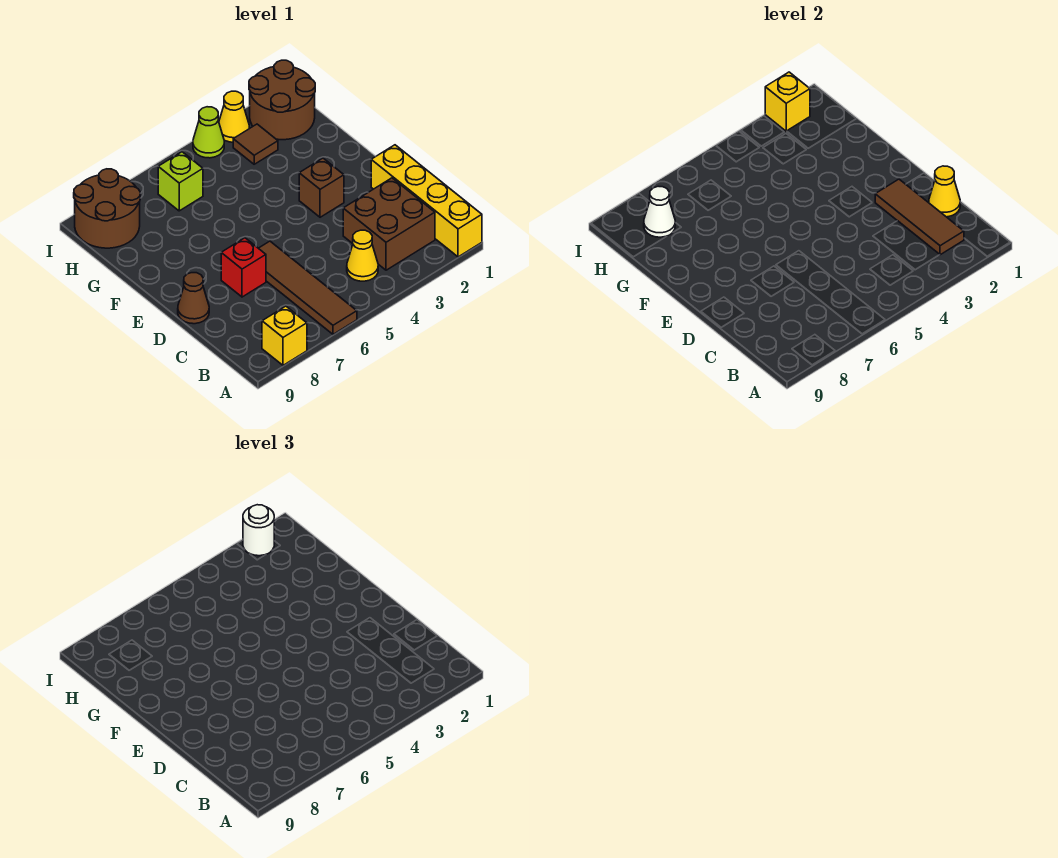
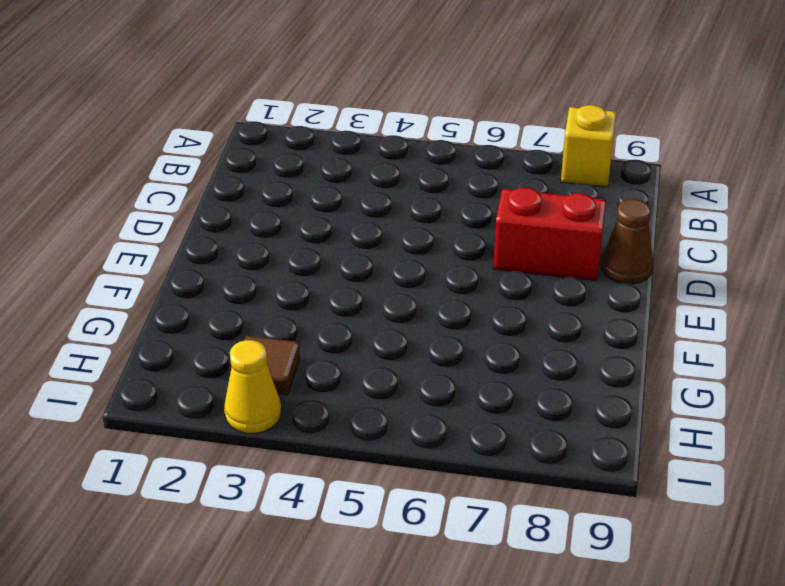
red brick D7:D8 level 1 -> red brick D7 level 1
none -> yellow brick A1:D1 level 1
none -> brown tile A6:D6 level 1
none -> brown brick B2:C3 level 1

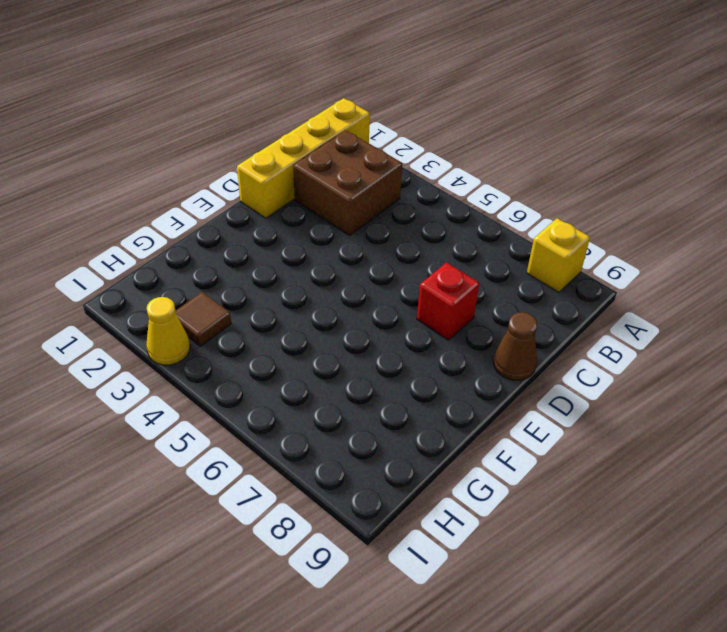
none -> brown tile A6:D6 level 1
none -> yellow cone B4 level 1
none -> brown brick E3 level 1

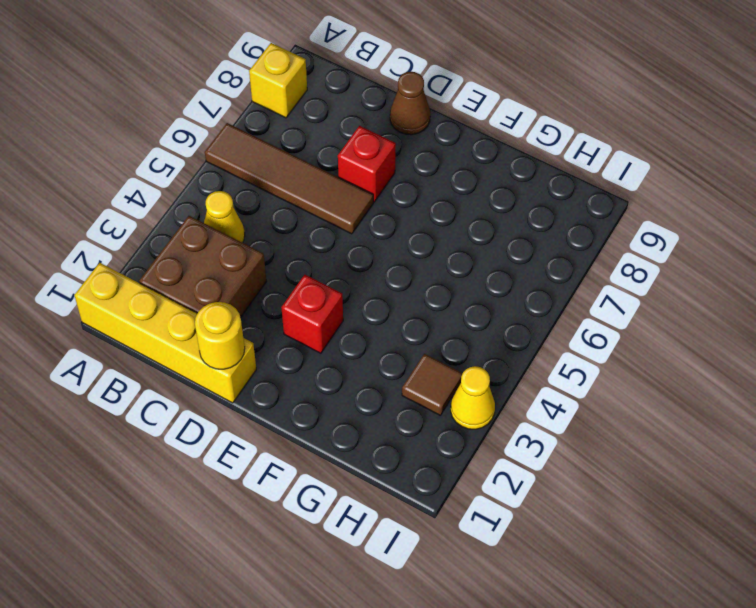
yellow round brick D1 level 2 -> none
red brick E3 level 1 -> brown brick E3 level 1
none -> brown round brick H1:I2 level 1
none -> lime brick H6 level 1
none -> brown round brick H8:I9 level 1

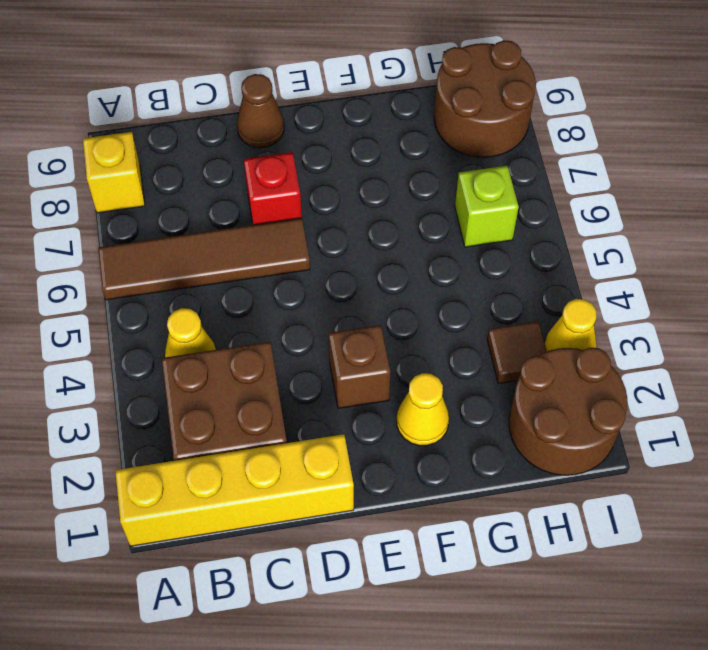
yellow cone F2 level 1 -> yellow cone C1 level 2
none -> lime cone I4 level 1
none -> brown tile B2:D2 level 2
none -> white cone H8 level 2

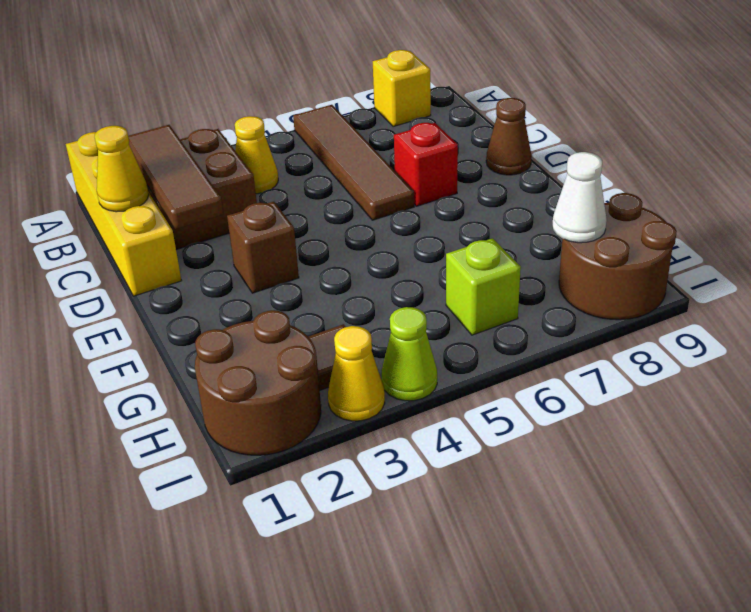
none -> yellow brick I2 level 2
none -> white round brick I2 level 3

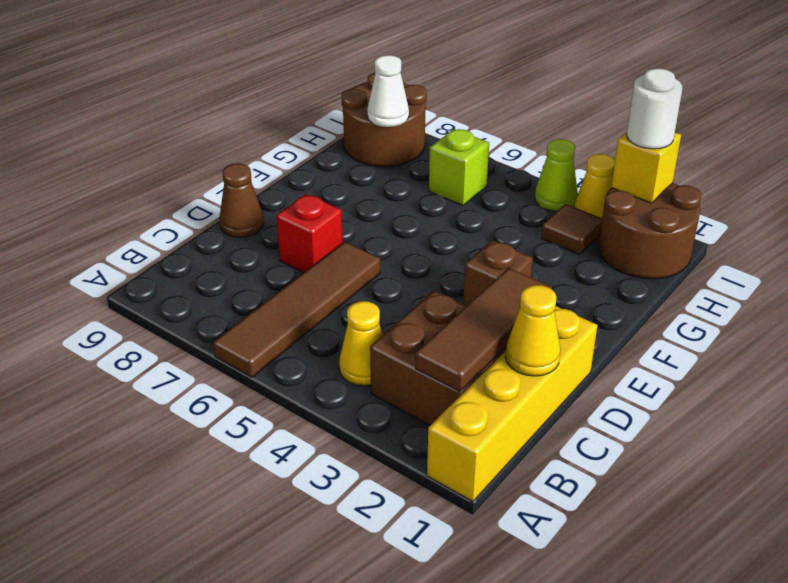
none -> yellow brick A8 level 1

